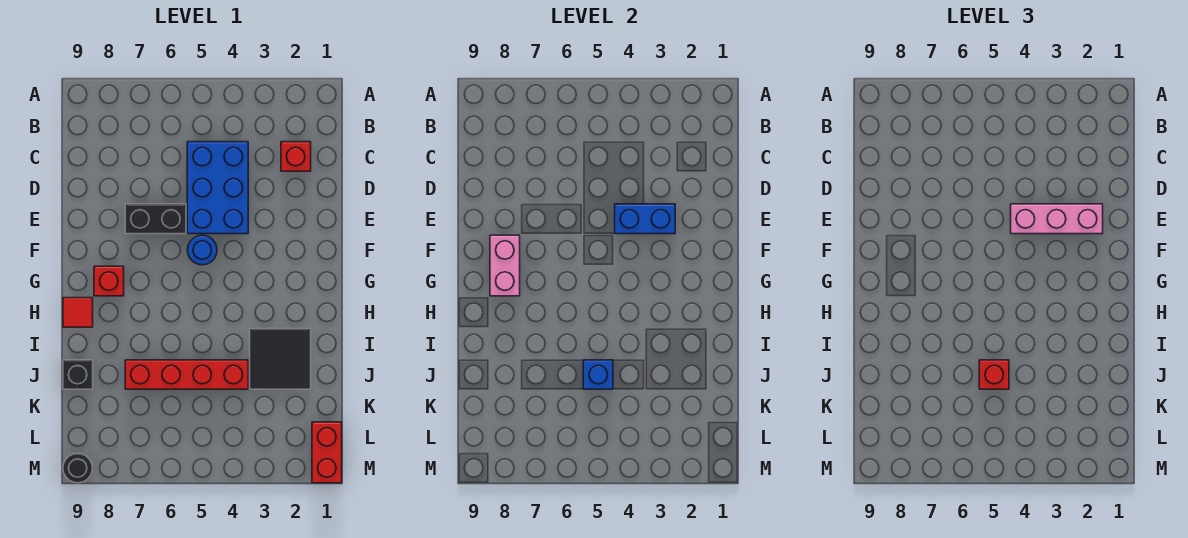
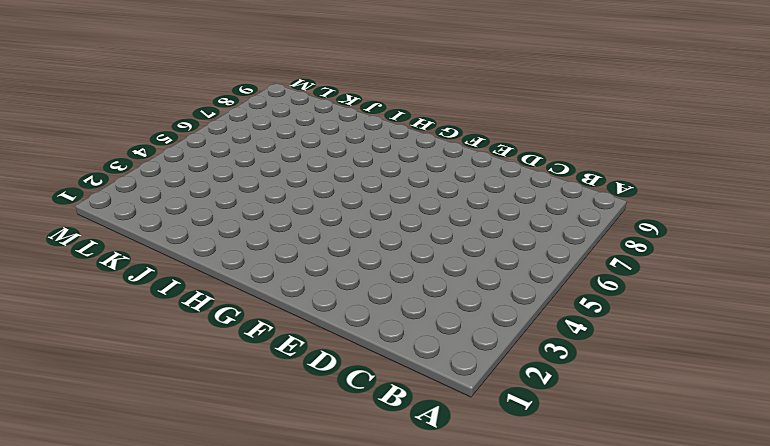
none -> red brick C2 level 1
none -> blue brick C4:E5 level 1
none -> black brick E6:E7 level 1

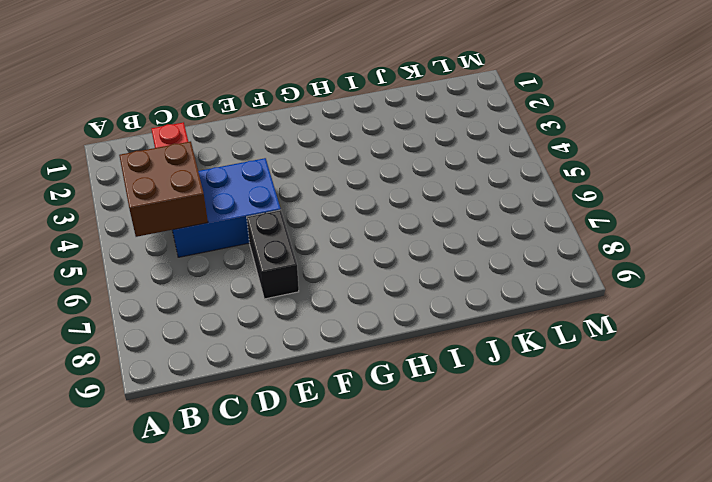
brown brick B4:C5 level 2 -> none
none -> blue round brick F5 level 1
none -> red brick G8 level 1
none -> red tile H9 level 1

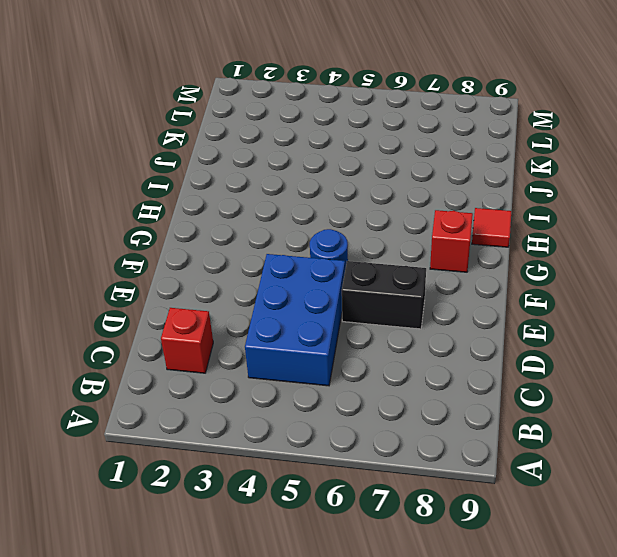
none -> black tile I2:J3 level 1
none -> red brick J4:J7 level 1
none -> black brick J9 level 1

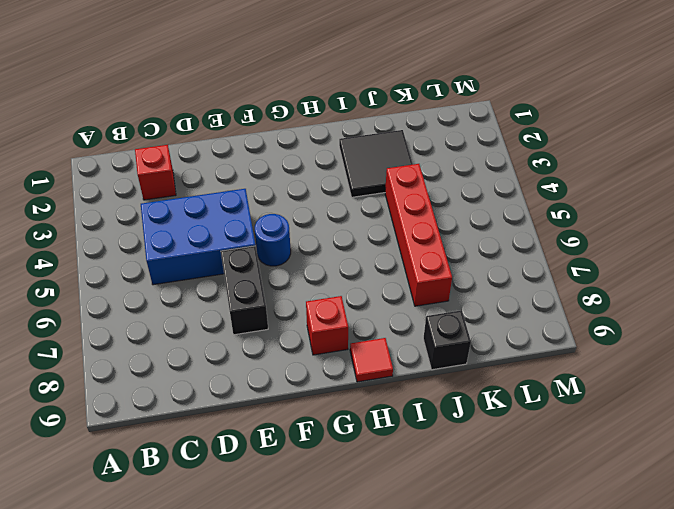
none -> red brick L1:M1 level 1
none -> black round brick M9 level 1
none -> blue brick E3:E4 level 2

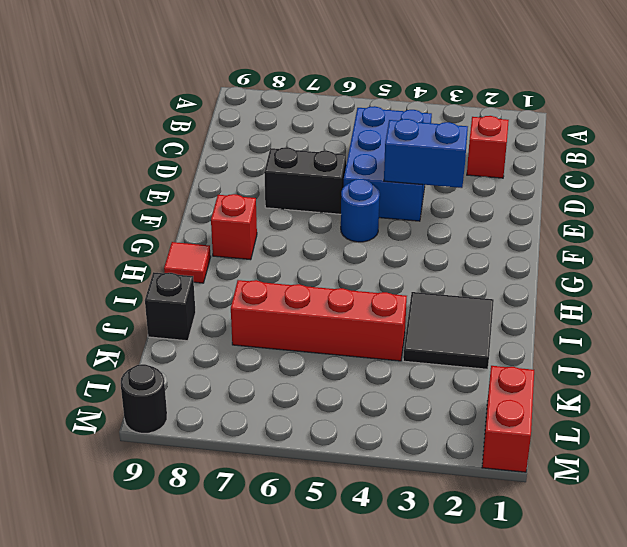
none -> pink brick F8:G8 level 2
none -> blue brick J5 level 2
none -> pink brick E2:E4 level 3

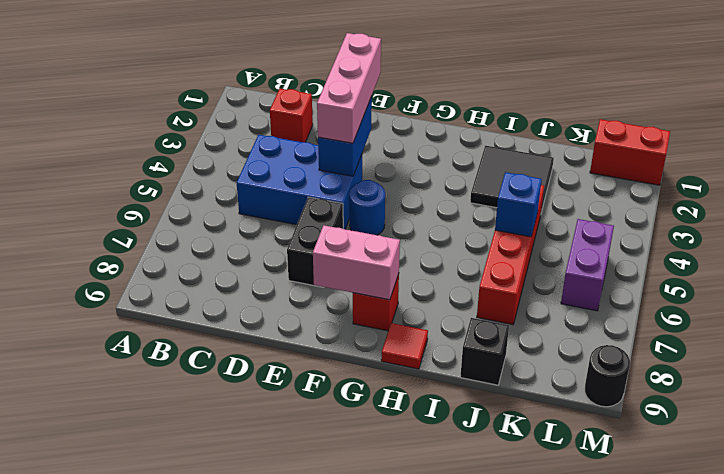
purple brick L5:L6 level 1 -> none
none -> red brick J5 level 3

